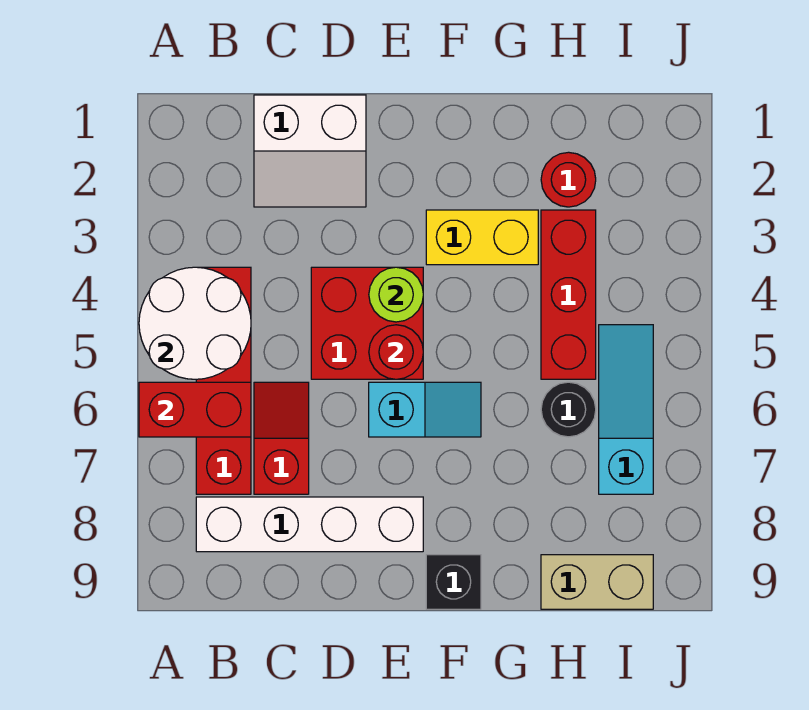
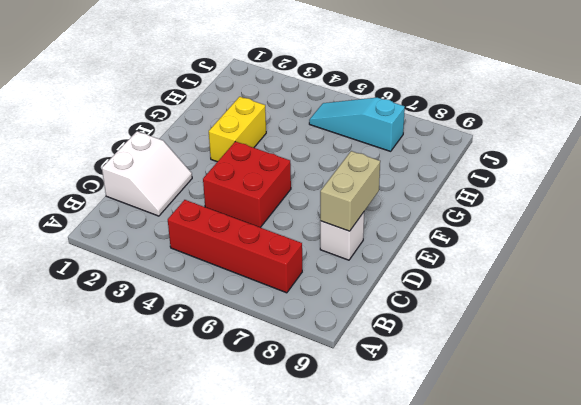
white brick D8 level 1 -> white brick B8:E8 level 1
tan brick D8:E8 level 2 -> tan brick H9:I9 level 1
none -> red slope C6:C7 level 1 top 7
none -> cyan slope E6:F6 level 1 top E
none -> black brick F9 level 1

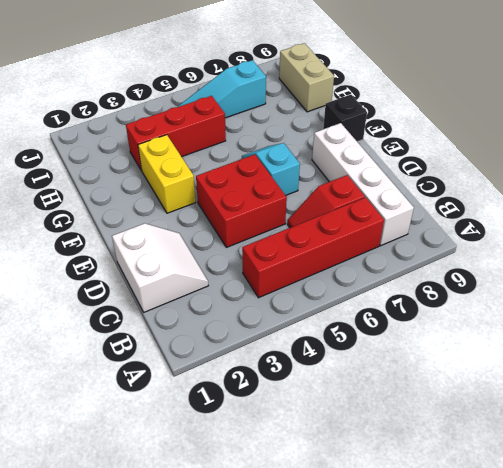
none -> red round brick H2 level 1
none -> black round brick H6 level 1
none -> white round brick A4:B5 level 2

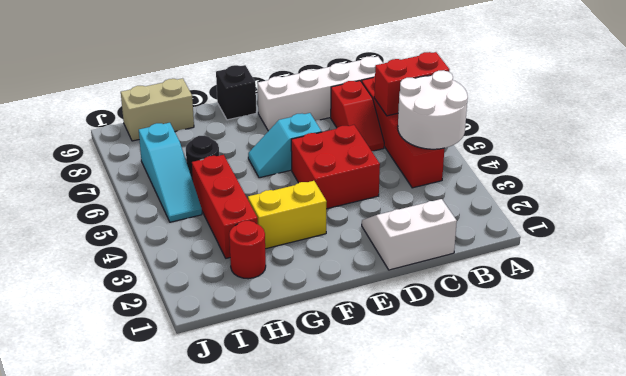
none -> lime round brick E4 level 2
none -> red round brick E5 level 2

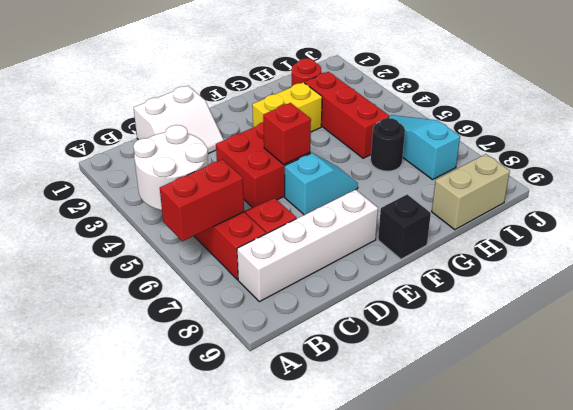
red brick E5 level 2 -> red round brick E5 level 2
none -> lime round brick E4 level 2

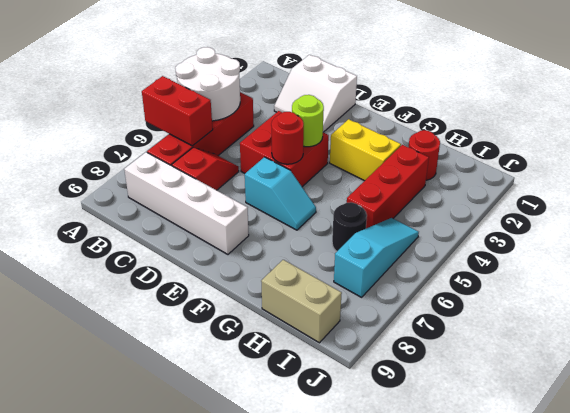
none -> black brick F9 level 1

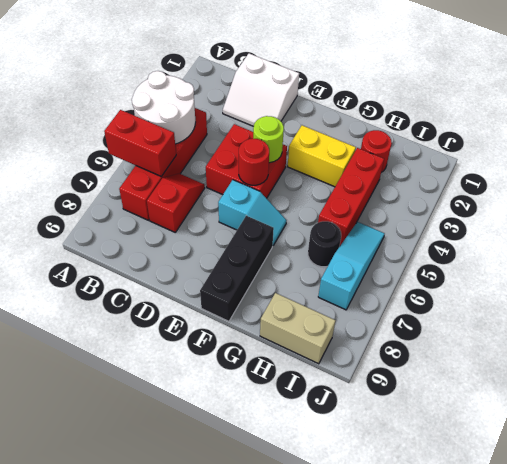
black brick F7:F9 level 1 -> black brick F9 level 1
none -> white brick B8:E8 level 1

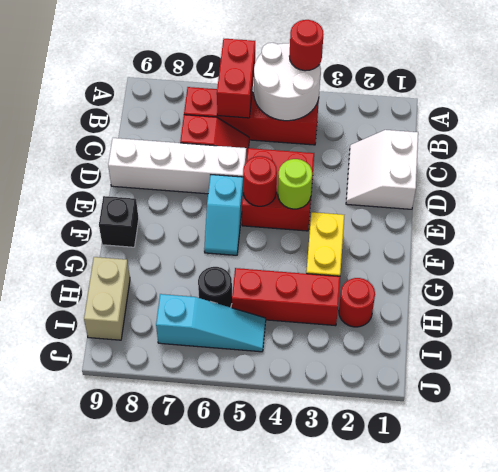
red round brick A4 level 3 -> none
white brick D6:D9 level 1 -> white brick B8:E8 level 1

